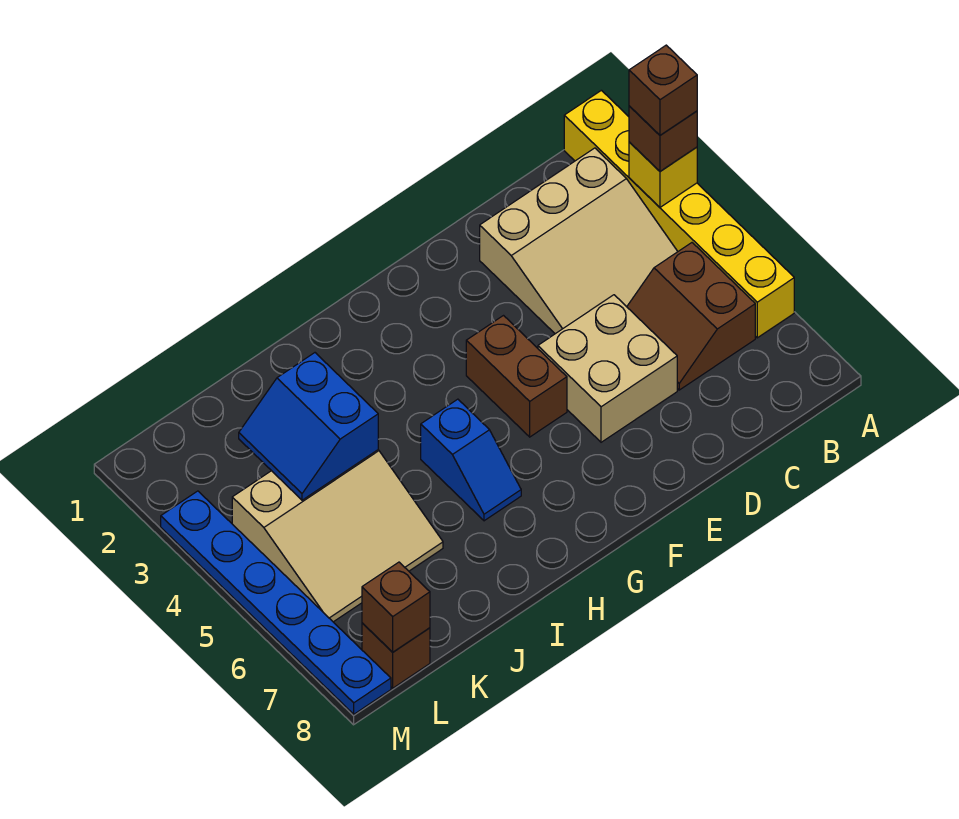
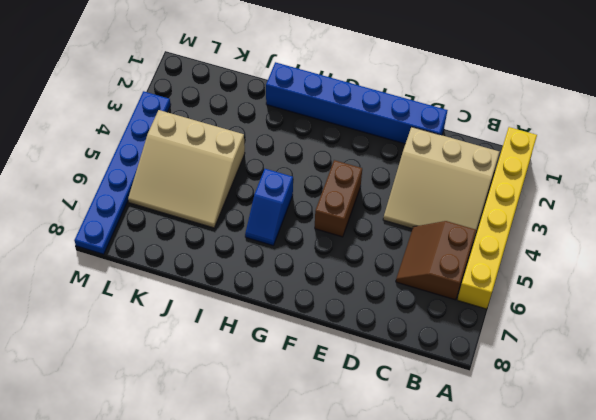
blue brick D1:I1 level 1 -> none
none -> tan brick D5:E6 level 1
none -> brown brick L8 level 1
none -> yellow brick A3 level 2

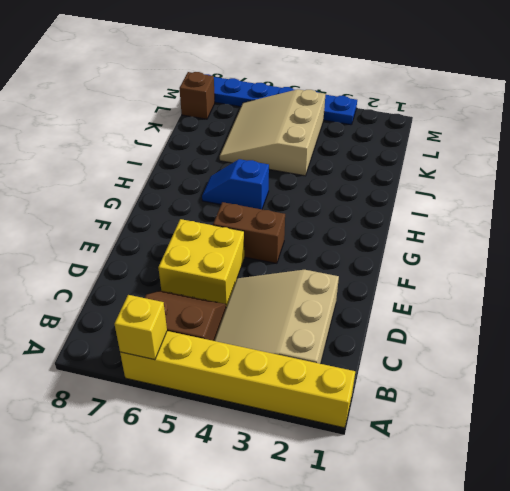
yellow brick A6 level 2 -> yellow brick A3 level 2
yellow brick D5:E6 level 1 -> tan brick D5:E6 level 1
none -> blue slope J3:K4 level 2 top J
none -> brown brick L8 level 2
none -> brown brick A3 level 3

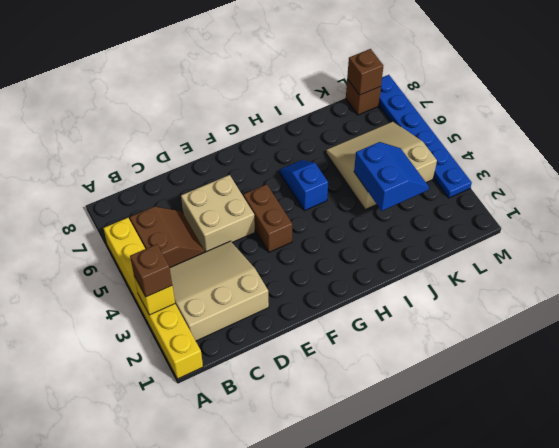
none -> brown brick A3 level 4

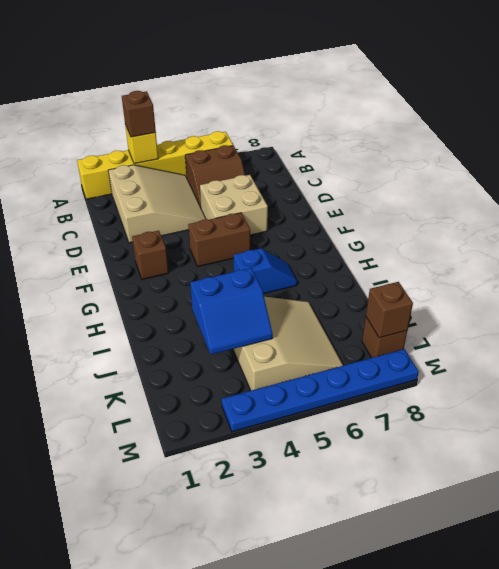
brown brick F2 level 1 -> brown brick A3 level 4

